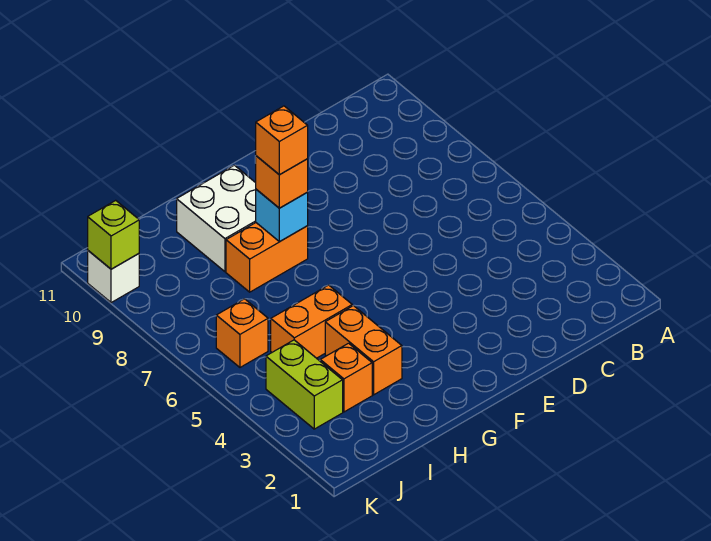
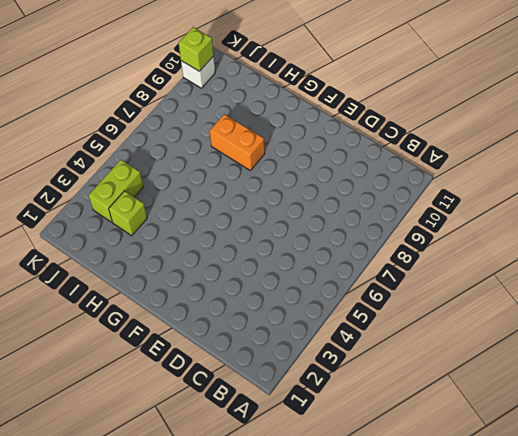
lime brick I3 level 1 -> orange brick I3 level 1
none -> white brick G9:H10 level 1
none -> orange brick H3:H4 level 1
none -> orange brick H5:I5 level 1

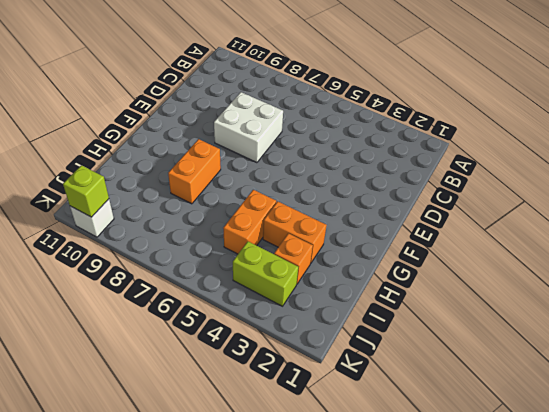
white brick D7:E8 level 1 -> white brick G9:H10 level 1
none -> orange brick J6 level 1
none -> cyan brick G8 level 2
none -> orange brick G8 level 3

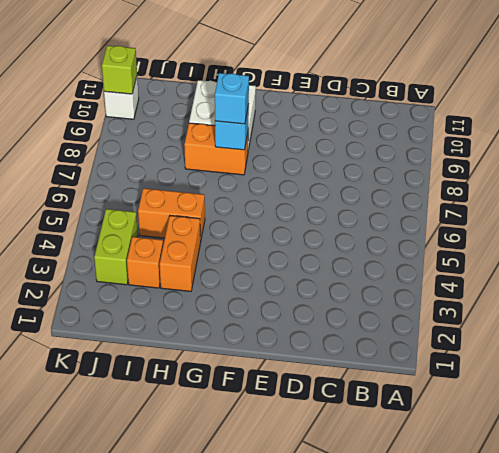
cyan brick G8 level 3 -> orange brick G8 level 3
none -> orange brick J6 level 1
none -> orange brick G8 level 4

